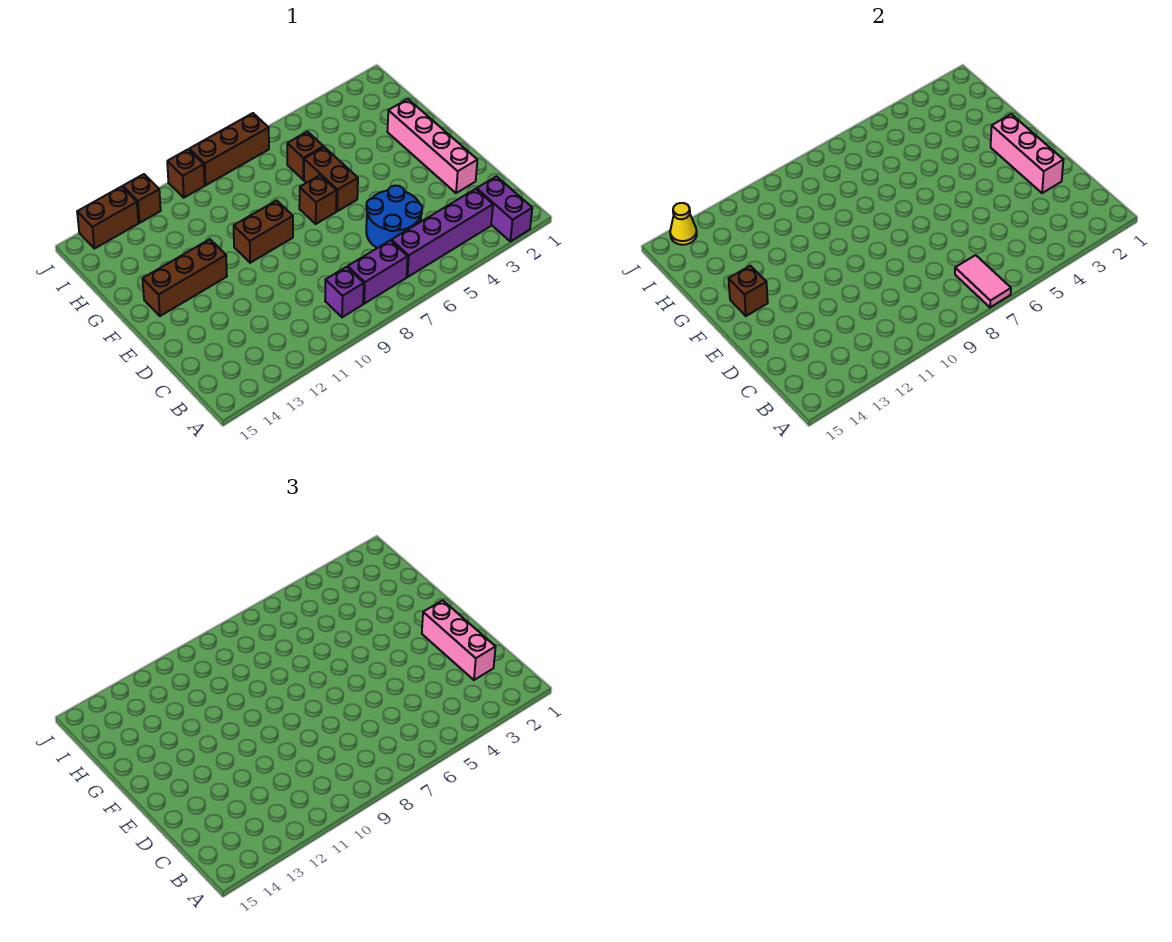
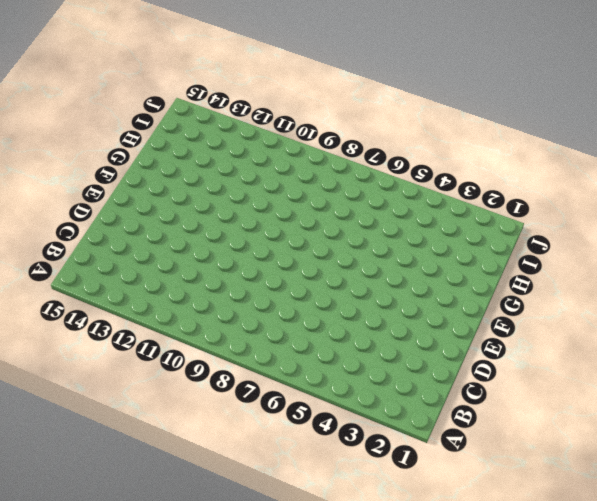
none -> purple brick A2:B2 level 1
none -> purple brick B3:B6 level 1
none -> purple brick B7:B8 level 1

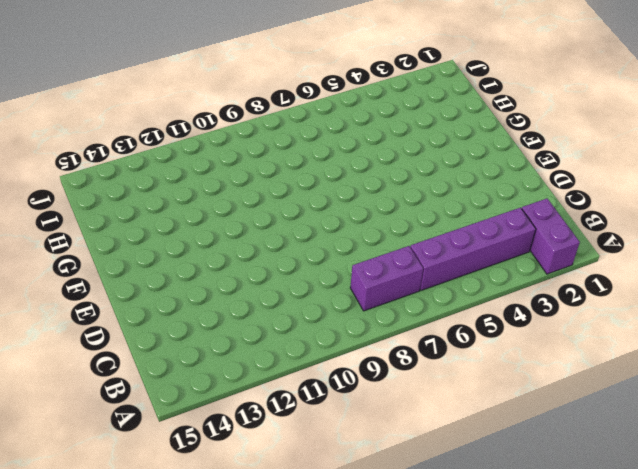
none -> purple brick B9 level 1
none -> blue round brick C5:D6 level 1
none -> pink brick D2:G2 level 1

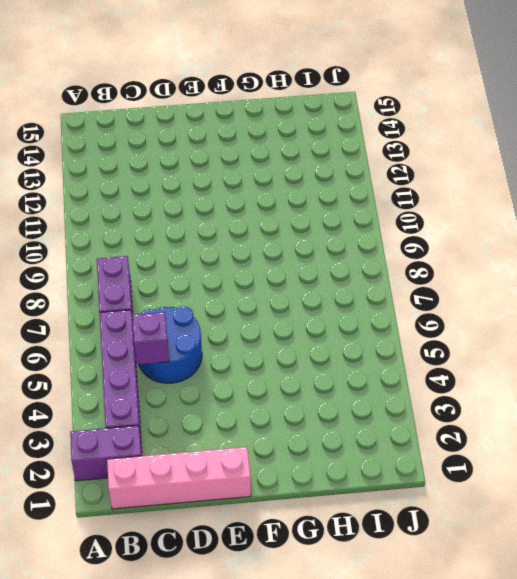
pink brick B1:E1 level 1 -> pink brick D2:G2 level 1
purple brick C5 level 2 -> purple brick B9 level 1
none -> brown brick F6:G6 level 1
none -> brown brick F7 level 1
none -> brown brick F9:F10 level 1

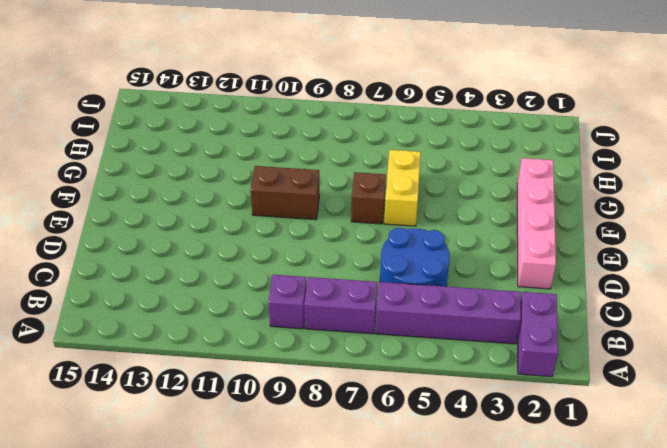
yellow brick F6:G6 level 1 -> brown brick F6:G6 level 1
none -> brown brick F12:F14 level 1
none -> brown brick H6 level 1
none -> brown brick J7:J9 level 1

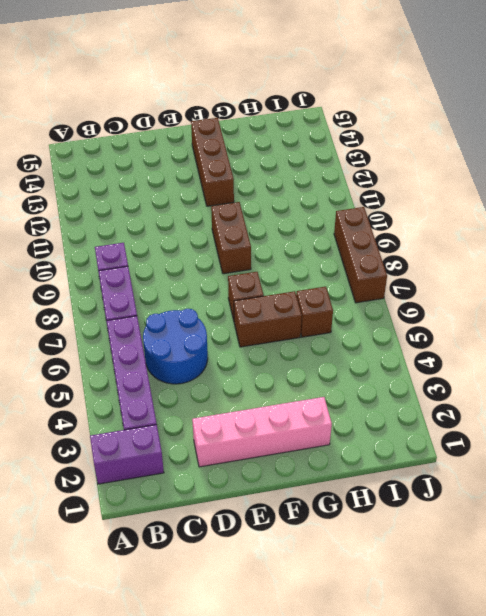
none -> brown brick J10 level 1
none -> brown brick J12 level 1
none -> brown brick J13:J14 level 1

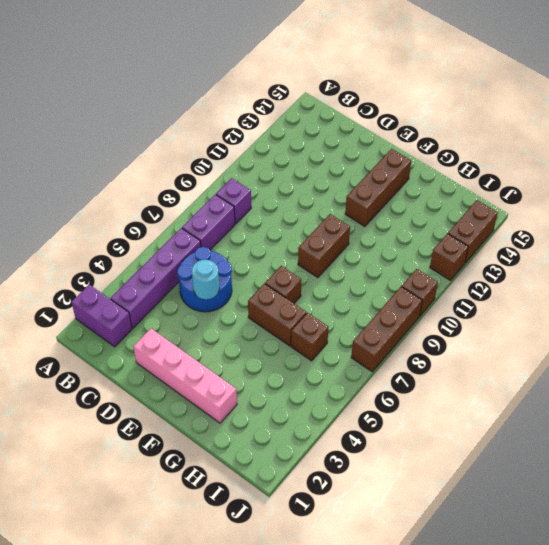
cyan round brick D5 level 2 -> none
none -> pink tile A7:B7 level 2
none -> pink brick D2:F2 level 2
none -> brown brick F14 level 2

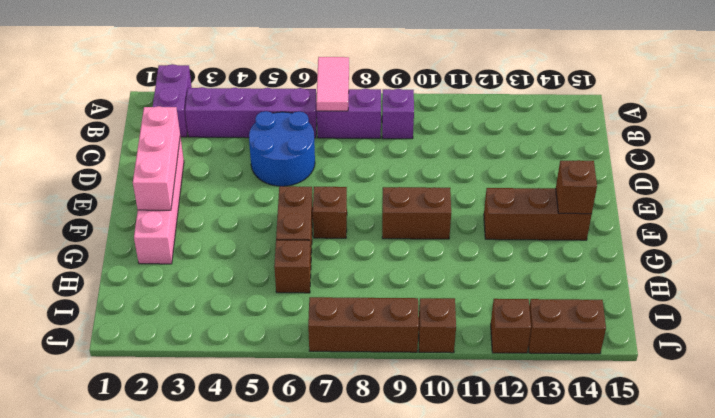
none -> yellow cone J14 level 2
none -> pink brick C2:E2 level 3

